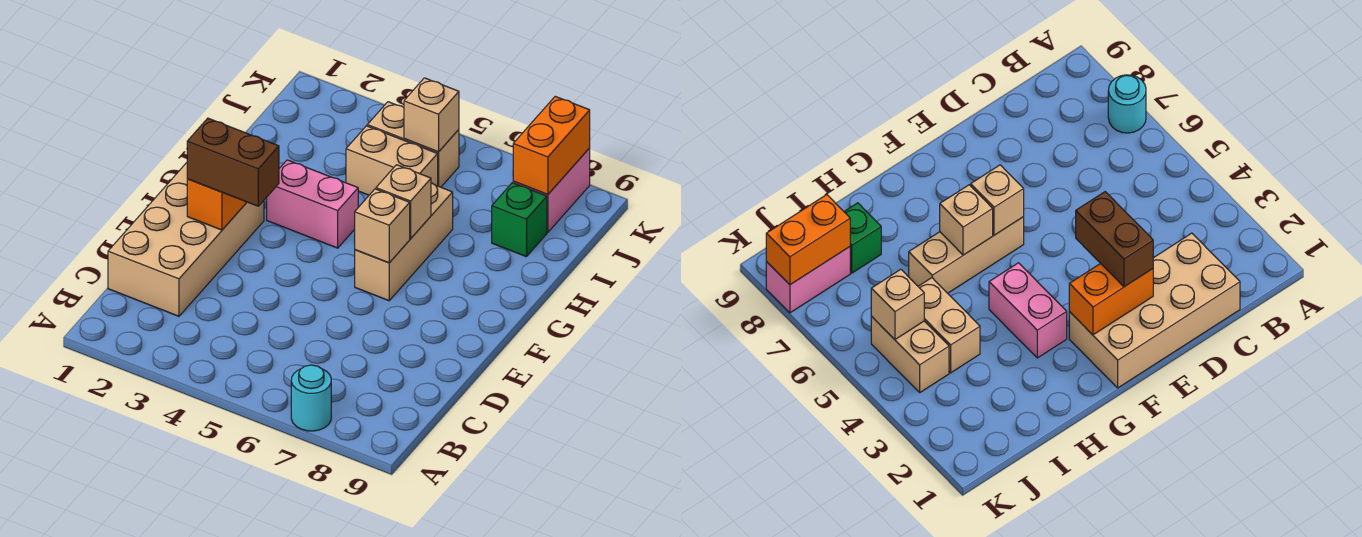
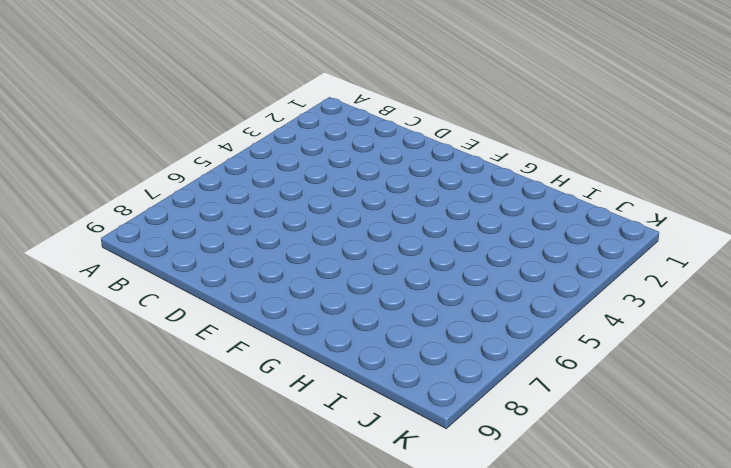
none -> cyan round brick A7 level 1
none -> tan brick C1:F2 level 1
none -> tan brick F6:H6 level 1

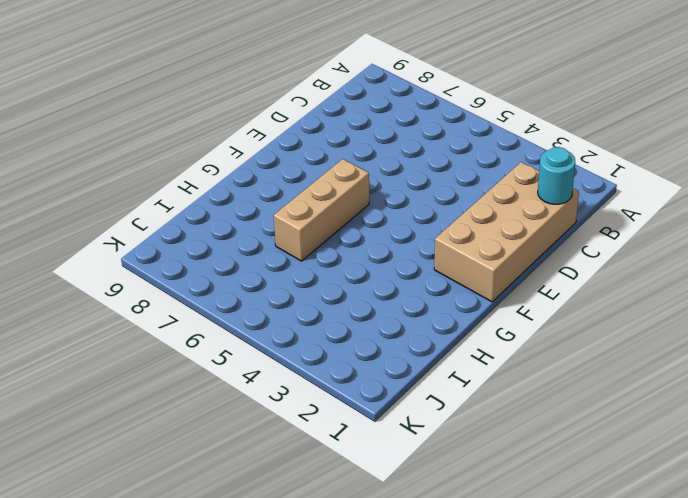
cyan round brick C1 level 2 -> cyan round brick A7 level 1
none -> pink brick G3:G4 level 1
none -> tan brick I4:I5 level 1
none -> green brick I8 level 1

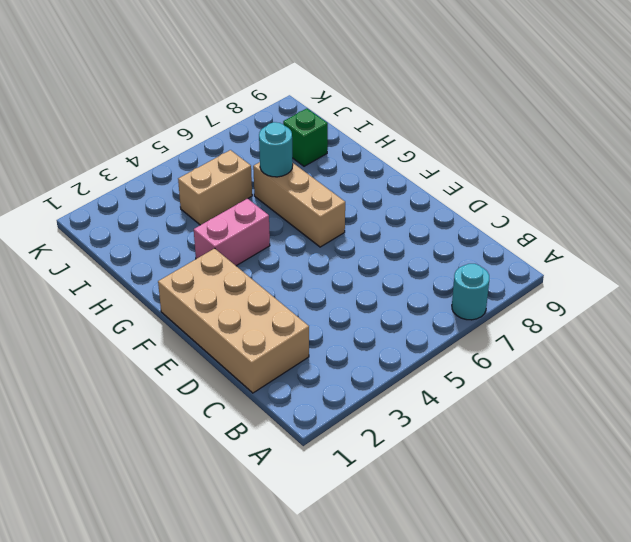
cyan round brick H6 level 2 -> none
none -> tan brick J4:J5 level 1
none -> pink brick J8:K8 level 1
none -> orange brick E2:F2 level 2

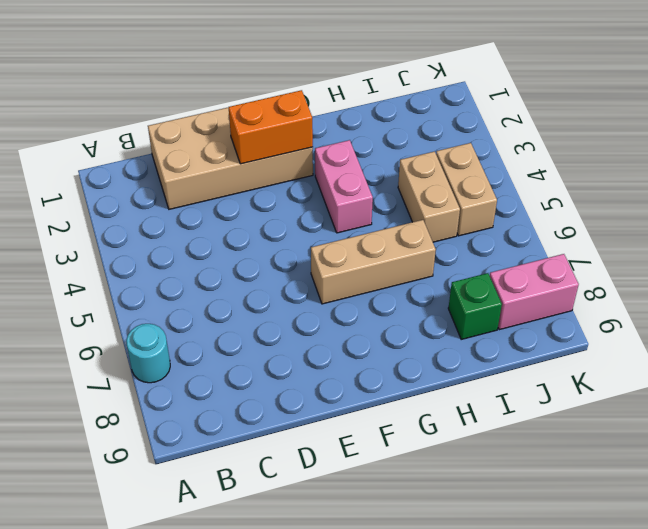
none -> tan brick F6 level 2
none -> tan brick G6 level 2
none -> tan brick J5 level 2

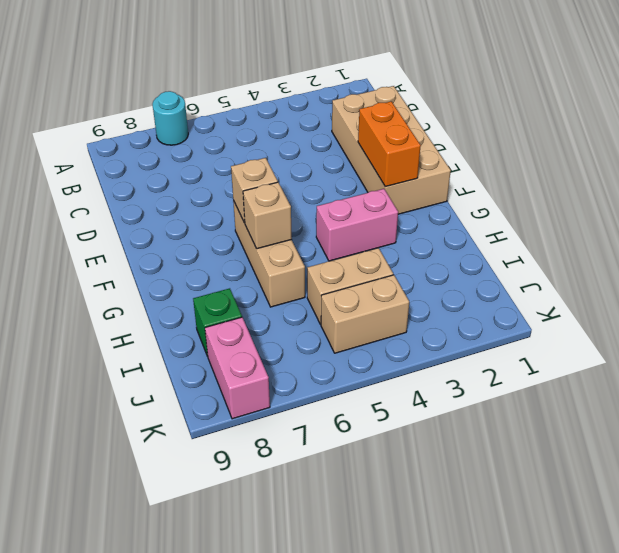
none -> tan brick J5 level 2
none -> orange brick J8:K8 level 2
none -> brown brick E2:E3 level 3

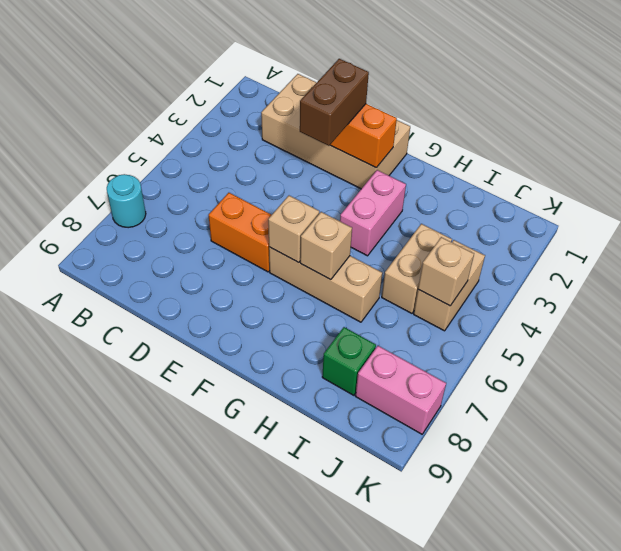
orange brick D6:E6 level 1 -> orange brick J8:K8 level 2

